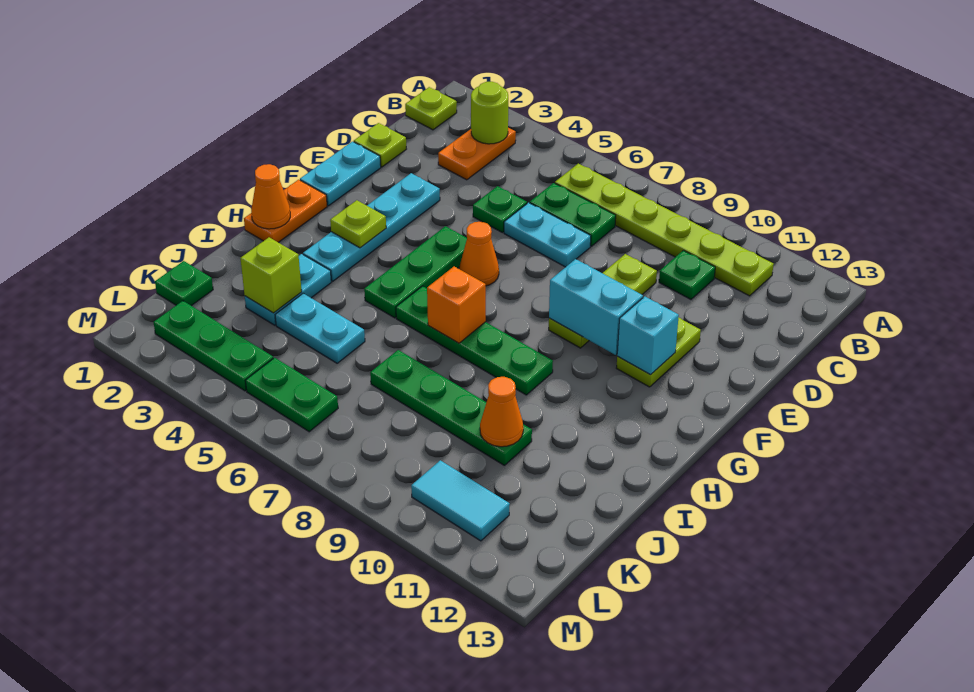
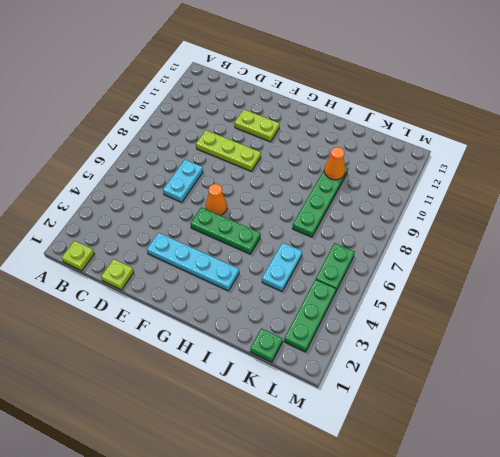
none -> orange plate B3:C3 level 1
none -> lime plate B6:B11 level 1
none -> green plate C6:C7 level 1
none -> green plate C10 level 1

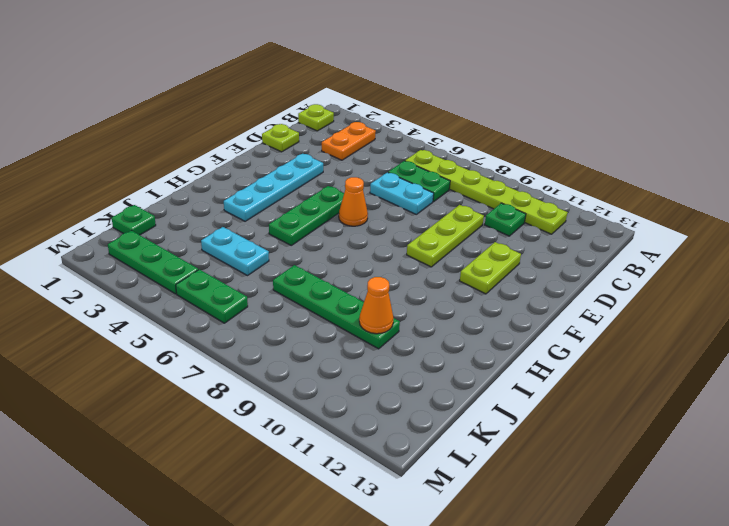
none -> green plate D5 level 1
none -> cyan plate E1:F1 level 1
none -> orange plate G1:H1 level 1
none -> green plate H6:H9 level 1

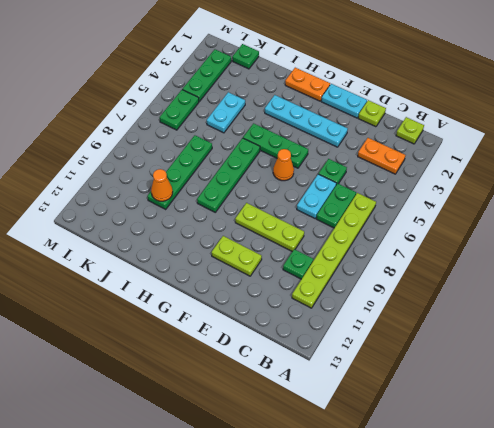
none -> cyan plate I3:J3 level 1
none -> cyan tile L10:L11 level 1
none -> lime round brick B3 level 2
none -> cyan brick F9:F10 level 2

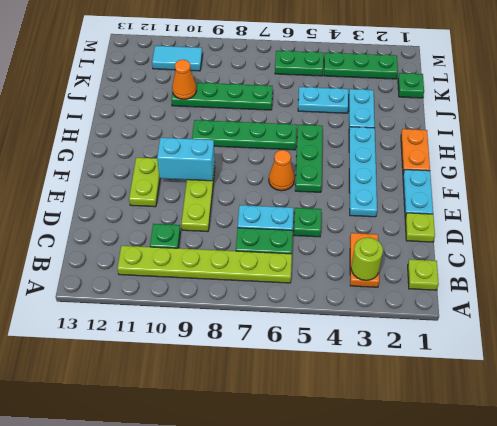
none -> cyan brick F11 level 2
none -> lime plate G3 level 2
none -> orange cone H1 level 2
none -> orange brick H7 level 2

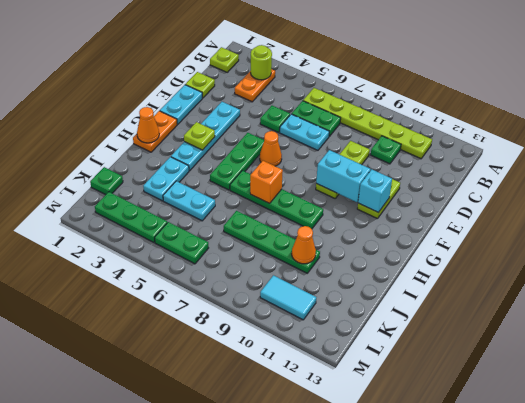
none -> lime brick J3 level 2

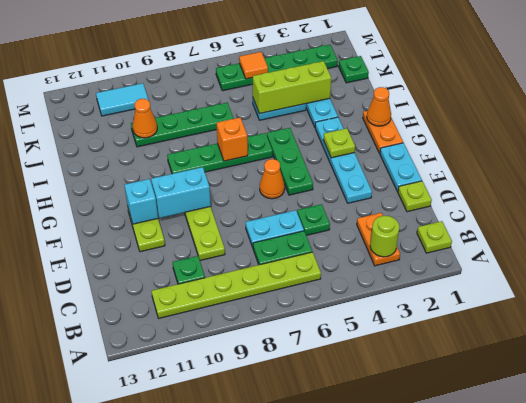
lime brick J3:J5 level 2 -> lime brick J3 level 2
orange tile L5 level 2 -> none

